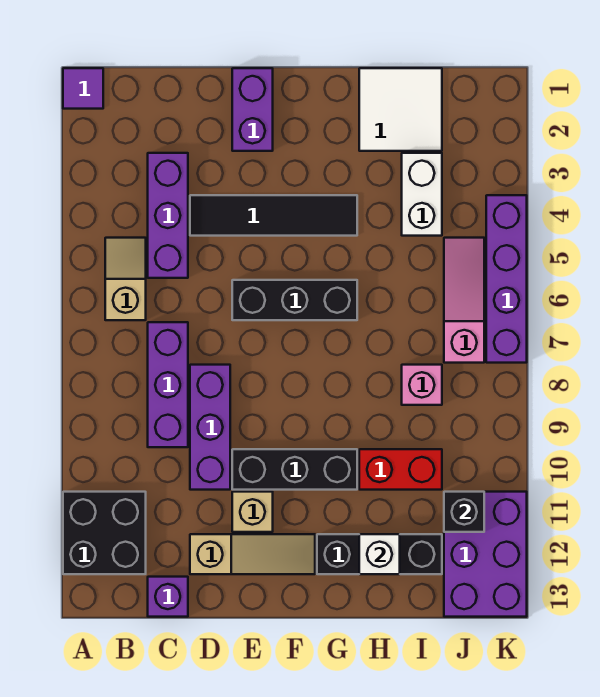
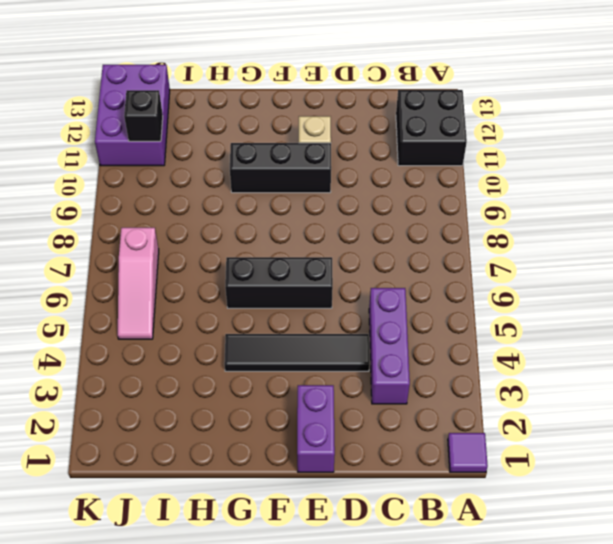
none -> tan slope B5:B6 level 1 top 6
none -> purple brick C7:C9 level 1
none -> purple brick C13 level 1

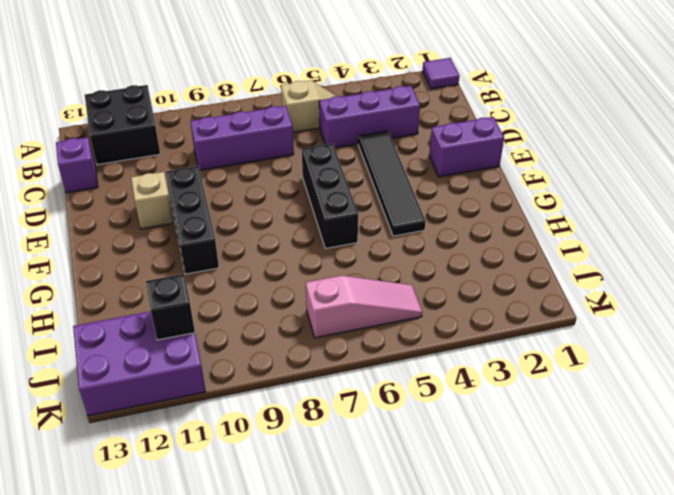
none -> purple brick D8:D10 level 1
none -> tan slope D12:F12 level 1 top D
none -> black brick G12:I12 level 1

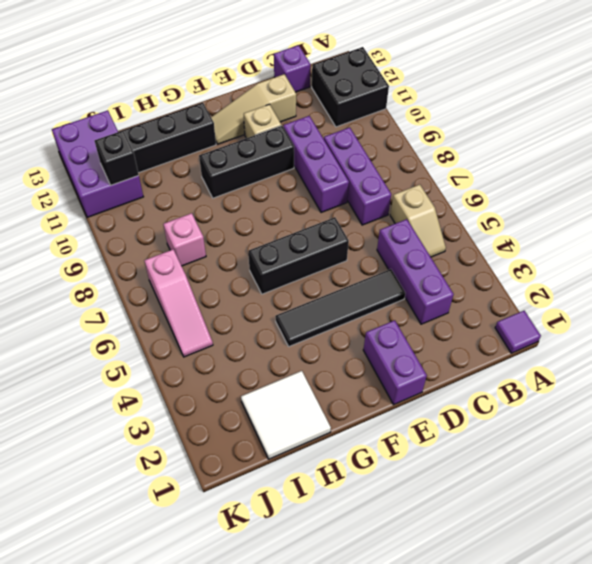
none -> red brick H10:I10 level 1
none -> white brick I3:I4 level 1
none -> purple brick K4:K7 level 1

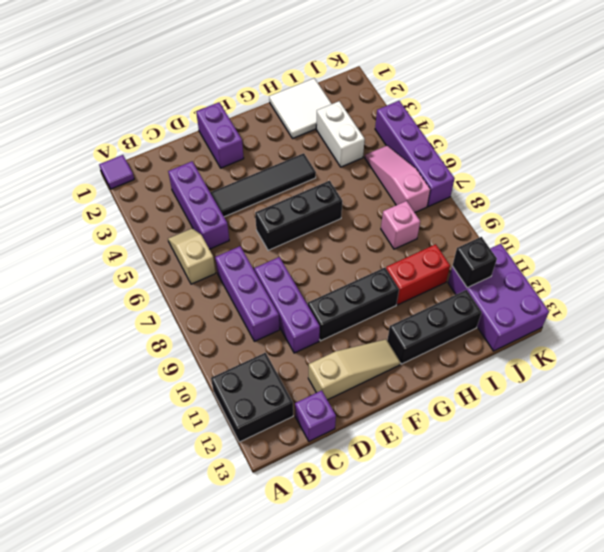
none -> tan brick E11 level 1
none -> white brick H12 level 2

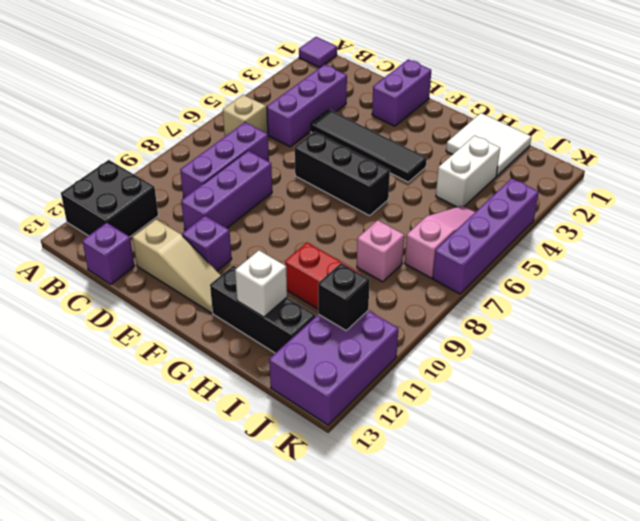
purple brick E11 level 1 -> tan brick E11 level 1
none -> black brick E10:G10 level 1

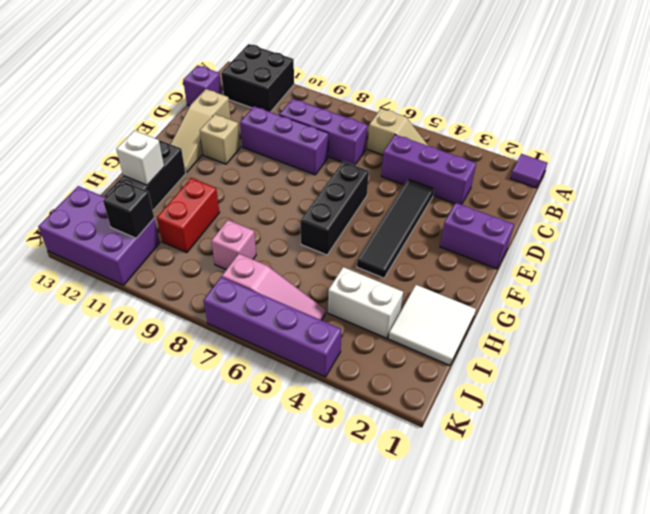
none -> black brick E10:G10 level 1

